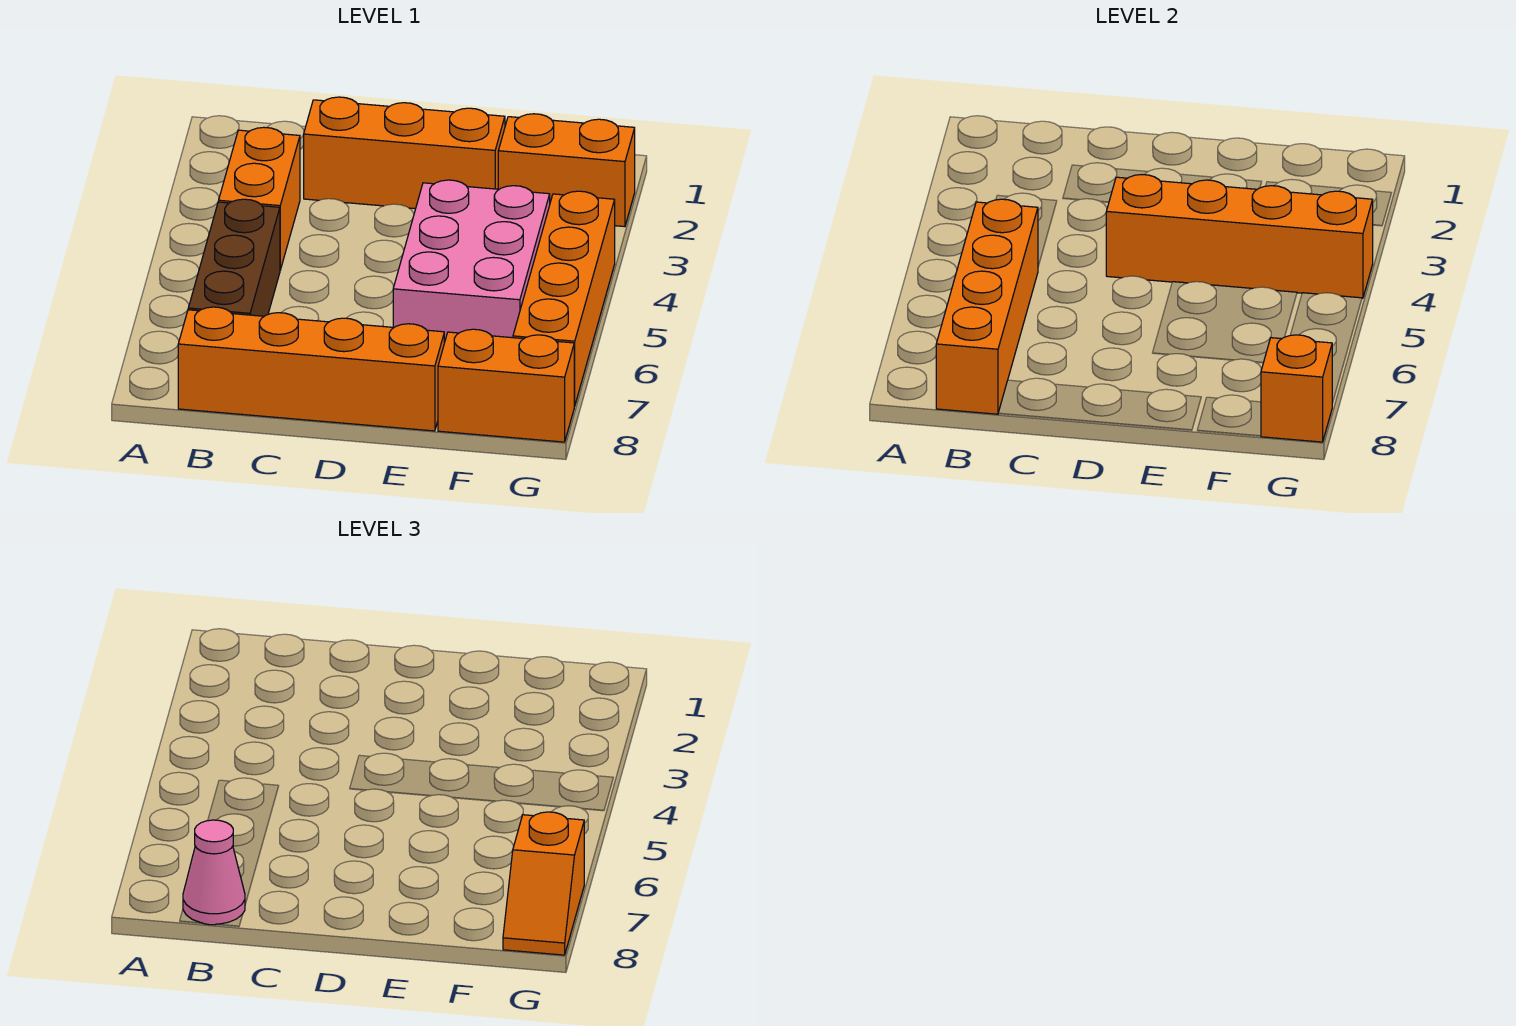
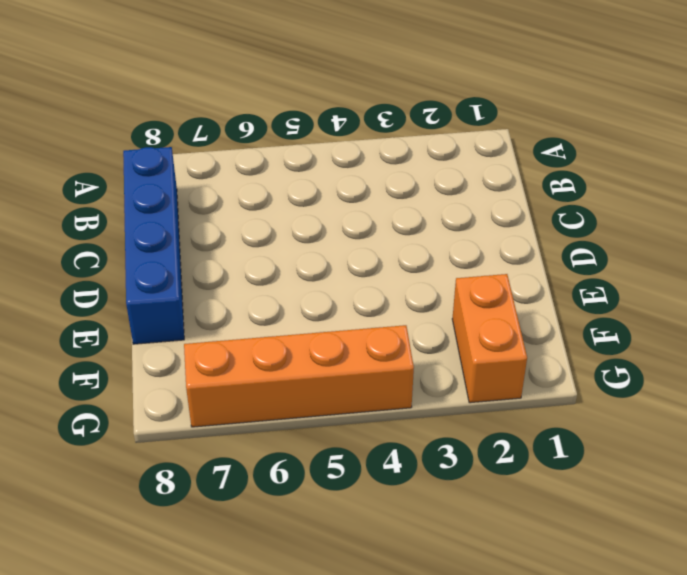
blue brick B8:E8 level 1 -> orange brick B8:E8 level 1
none -> orange brick B3:B4 level 1
none -> brown brick B5:B7 level 1
none -> orange brick C2:E2 level 1

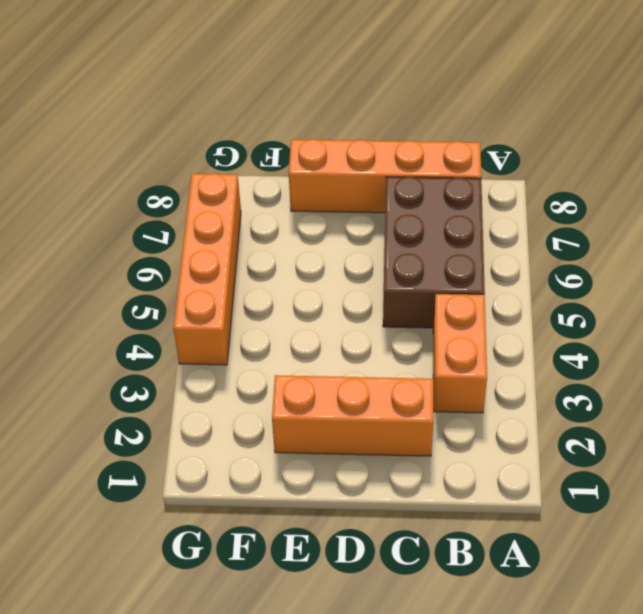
brown brick B5:C7 level 1 -> brown brick B5:B7 level 1
none -> pink brick E4:F6 level 1
none -> orange brick F2:G2 level 1
none -> orange brick F8:G8 level 1

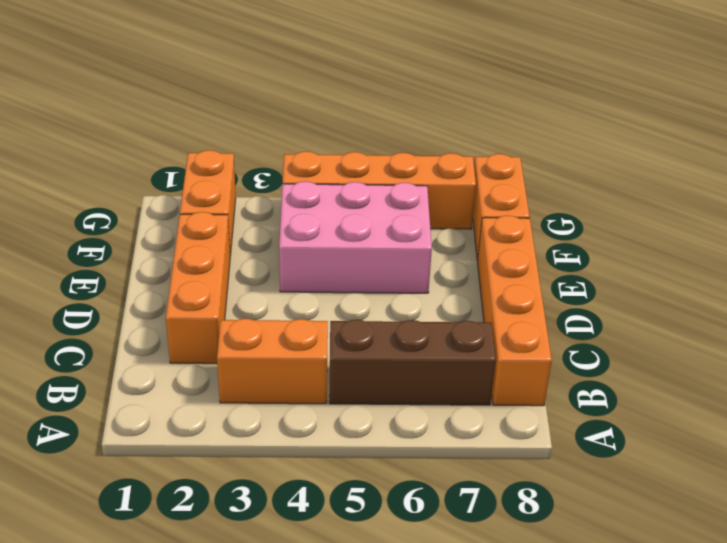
none -> orange brick B5:B8 level 2
none -> orange brick D4:G4 level 2
none -> orange brick G8 level 2

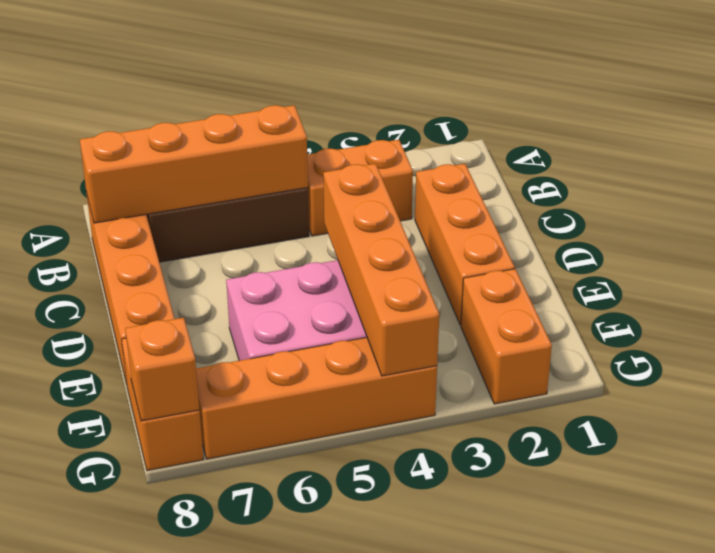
none -> pink cone B8 level 3
none -> orange slope G7:G8 level 3 top 7

